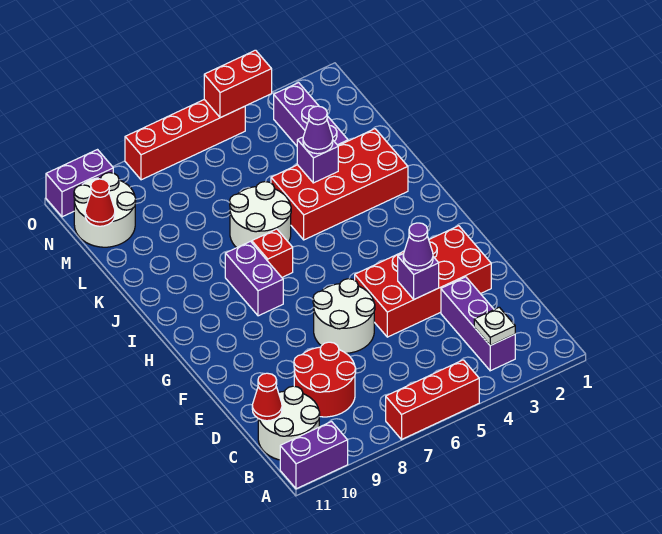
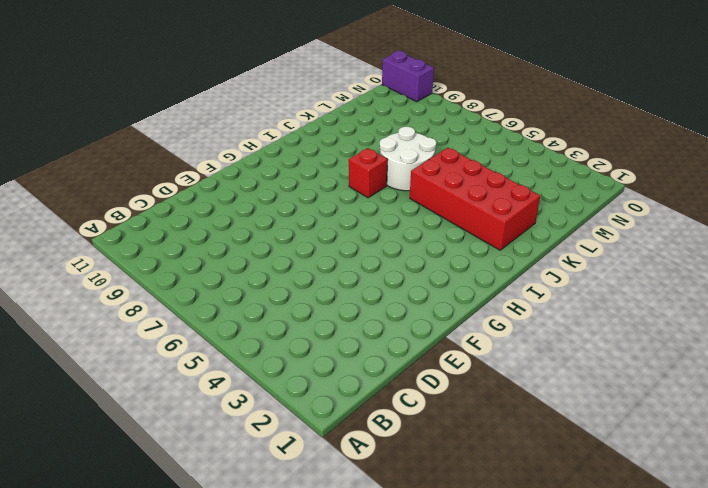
none -> red brick A5:A7 level 1
none -> purple brick A10:A11 level 1
none -> purple brick B3:D3 level 1

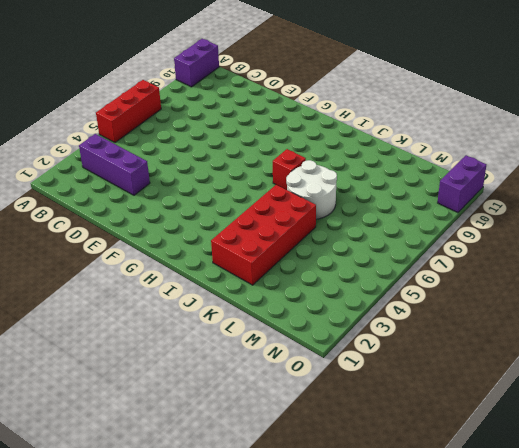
none -> white round brick B10:C11 level 1
none -> red round brick C8:D9 level 1
none -> red brick E2:F5 level 1

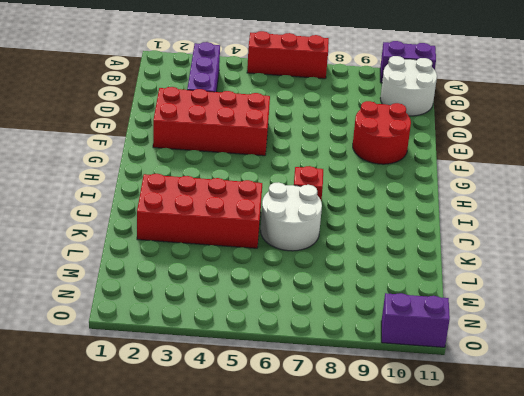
red round brick E9:F10 level 1 -> red round brick C8:D9 level 1
none -> white round brick E6:F7 level 1
none -> purple brick H8:I8 level 1
none -> purple brick L3:N3 level 1

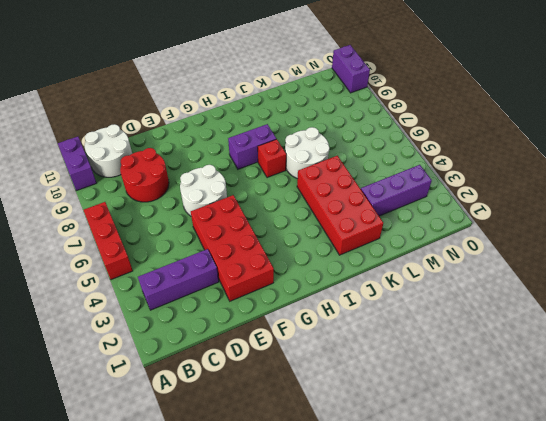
none -> white round brick M10:N11 level 1
none -> red brick O5:O8 level 1
none -> white plate B3 level 2

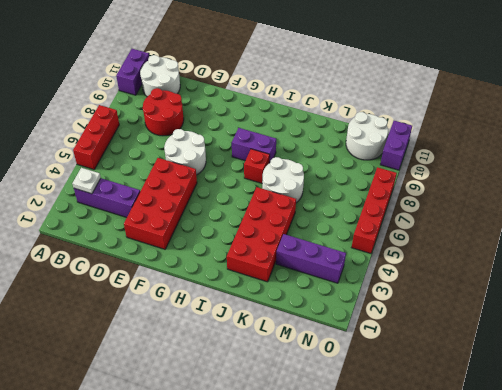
none -> red cone C11 level 2
none -> purple brick E4 level 2
none -> purple brick K4 level 2

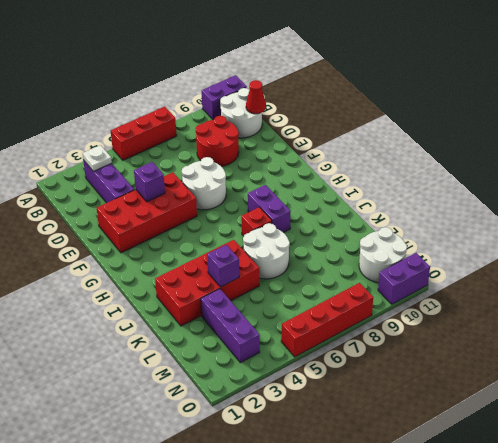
none -> red cone M11 level 2
none -> red brick O4:O5 level 2
none -> purple cone E4 level 3

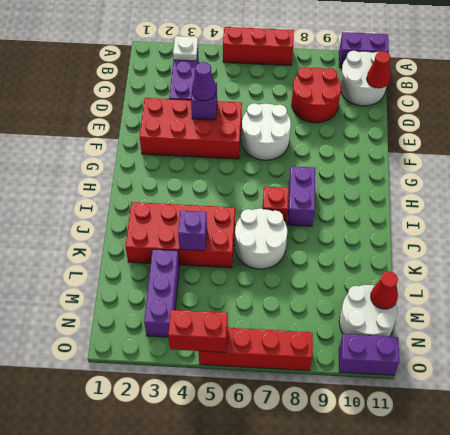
none -> purple cone K4 level 3

